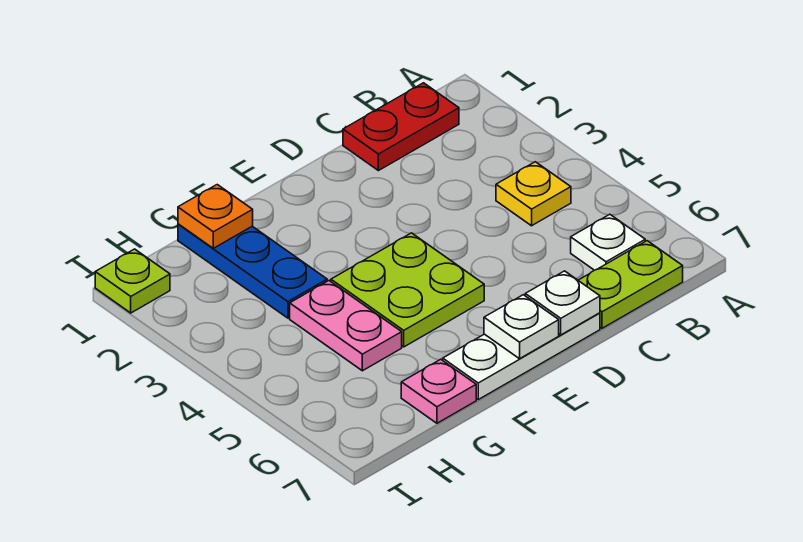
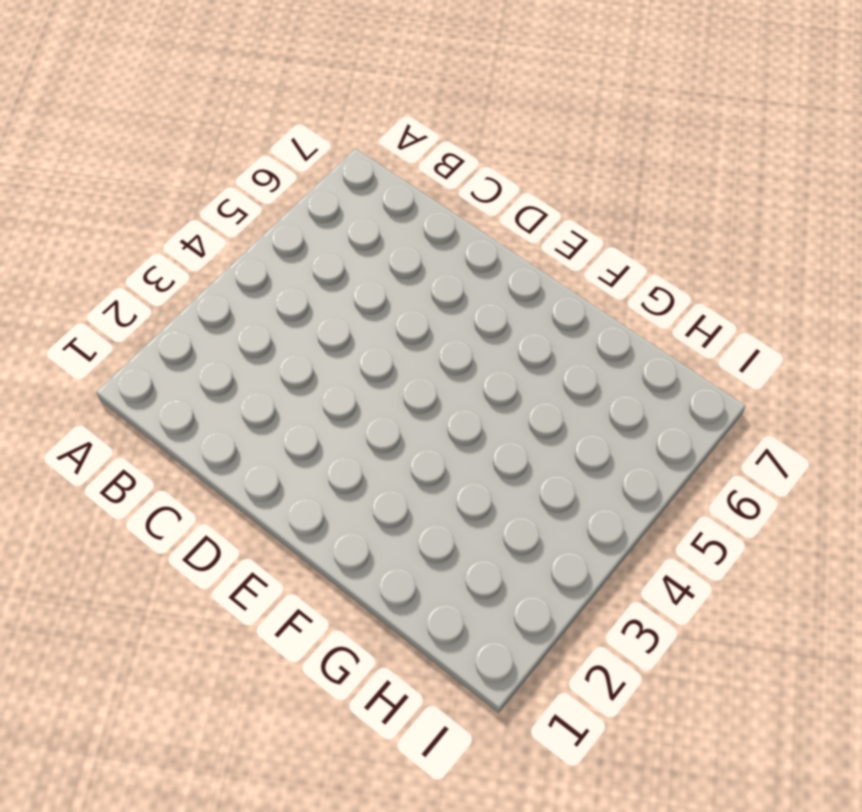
none -> red plate B1:C1 level 1
none -> yellow plate B4 level 1
none -> white plate B6 level 1

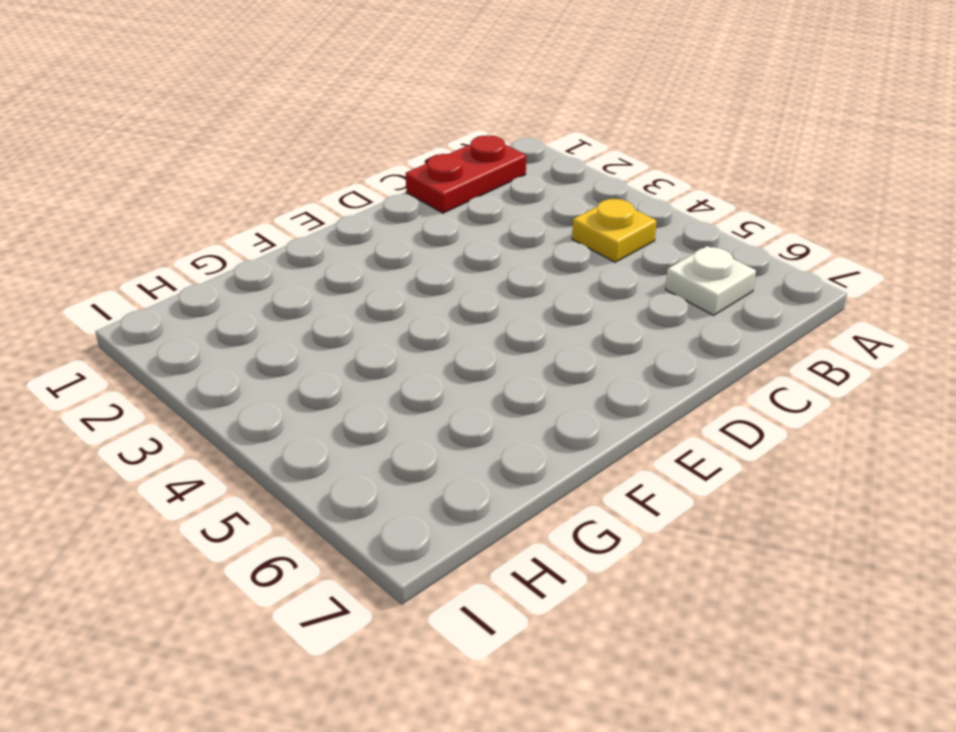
none -> lime plate B7:C7 level 1
none -> white plate D7:F7 level 1
none -> lime plate E4:F5 level 1

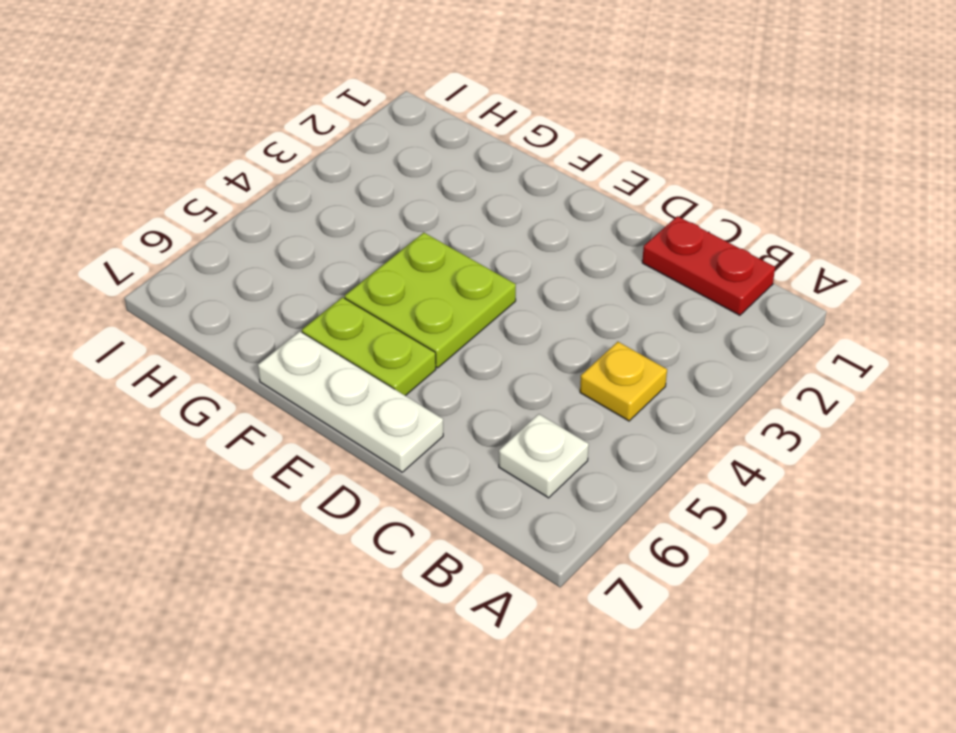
lime plate E6:F6 level 1 -> lime plate B7:C7 level 1
none -> blue plate G1:G3 level 1
none -> pink plate G4:G5 level 1
none -> pink plate G7 level 1

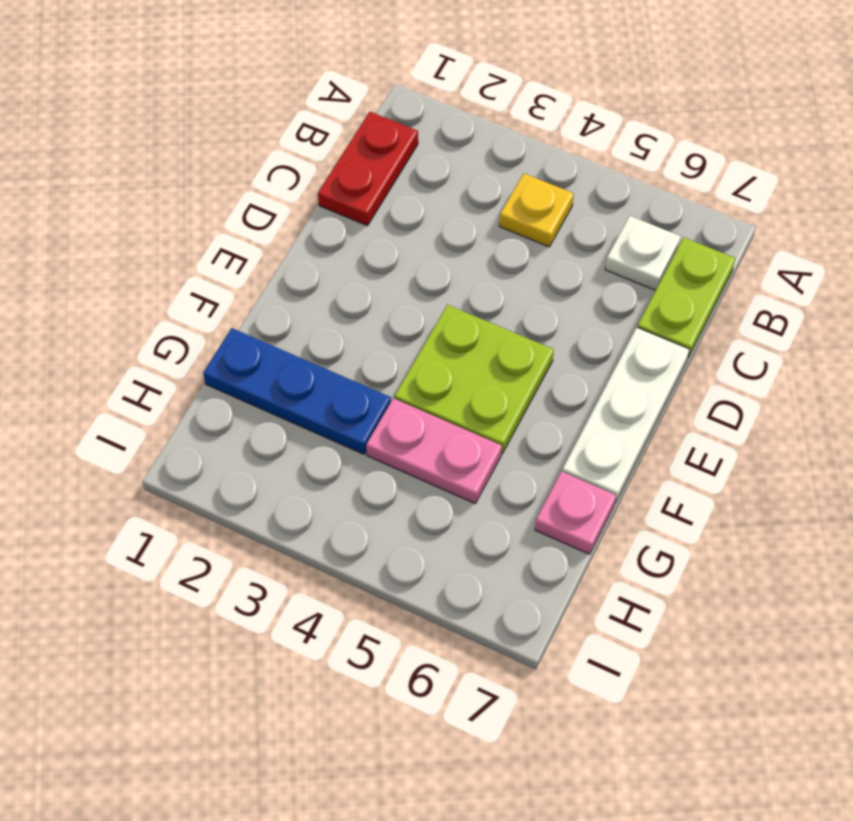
none -> lime plate I1 level 1
none -> white plate D7 level 2
none -> white plate E7 level 2

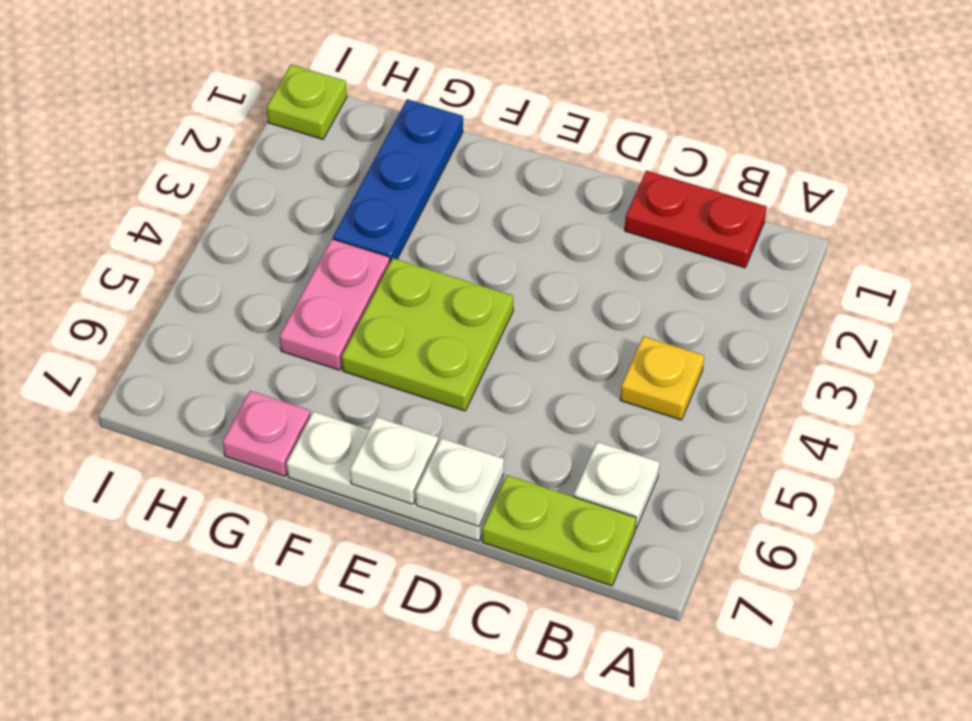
none -> orange plate G1 level 2

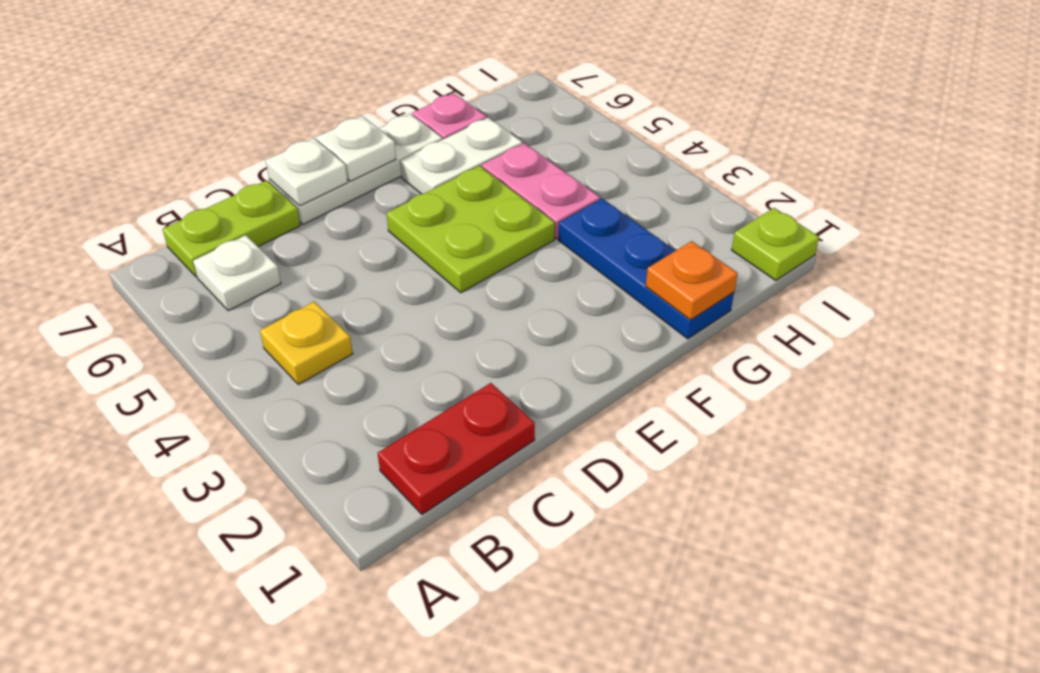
white plate F6:G6 level 1 -> none

